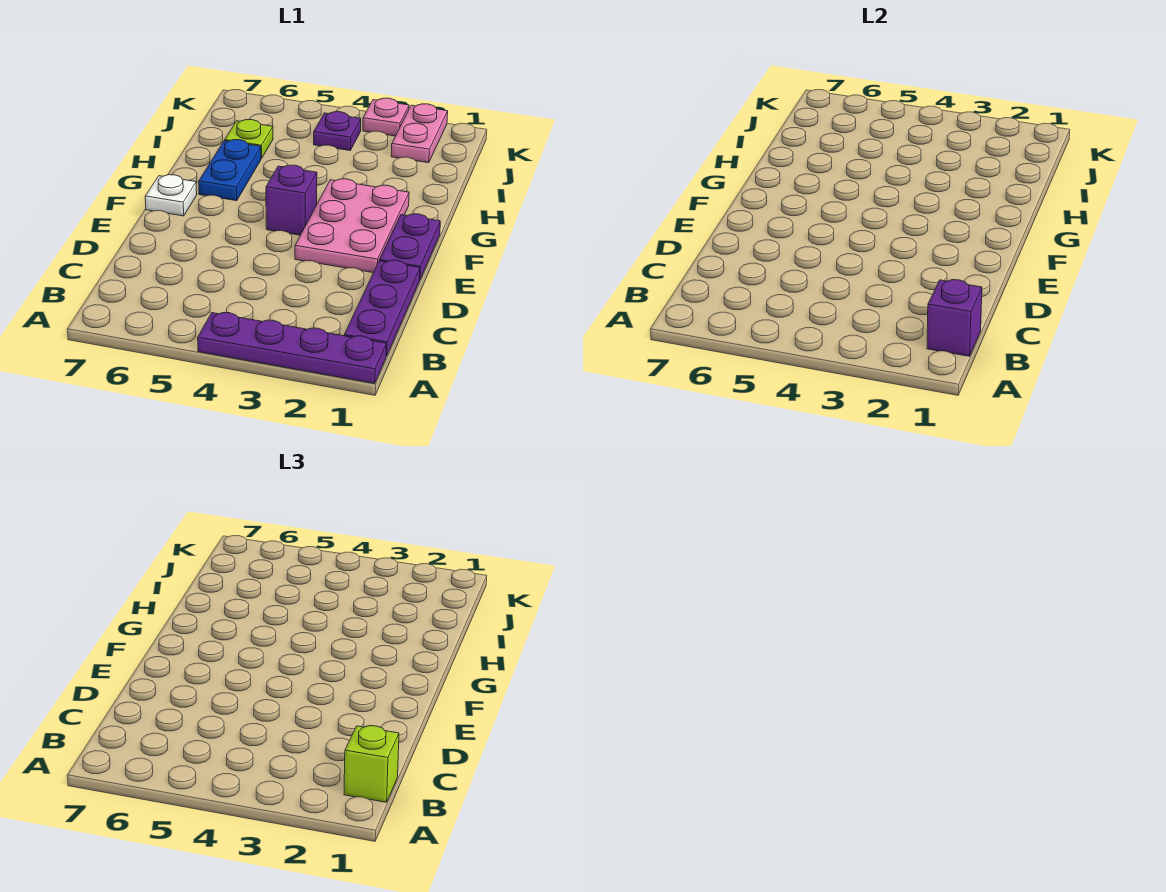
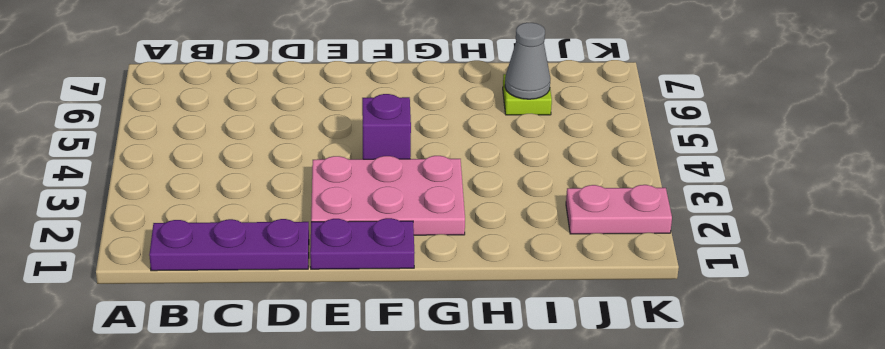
grey cone I6 level 2 -> none
none -> purple plate A1:A4 level 1
none -> white plate F7 level 1
none -> blue plate G6:H6 level 1

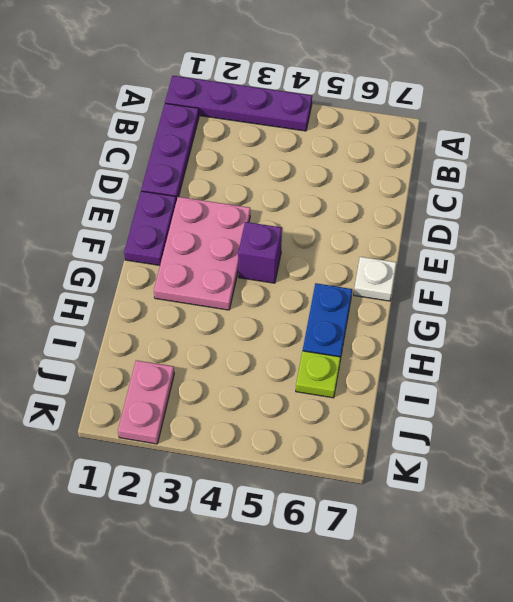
none -> purple plate J4 level 1
none -> pink plate K3 level 1
none -> purple brick B1 level 2

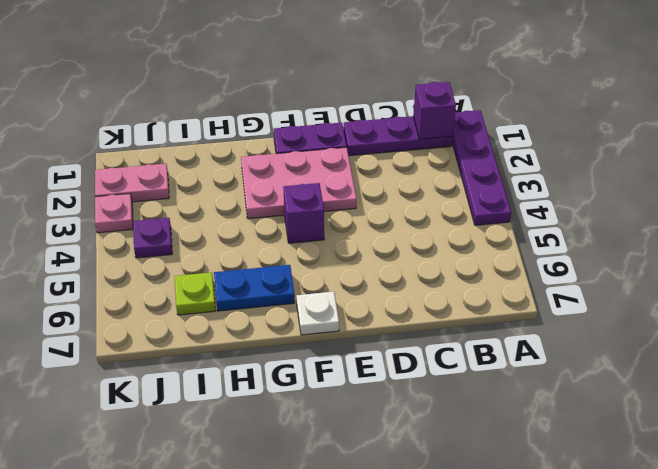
none -> lime brick B1 level 3

